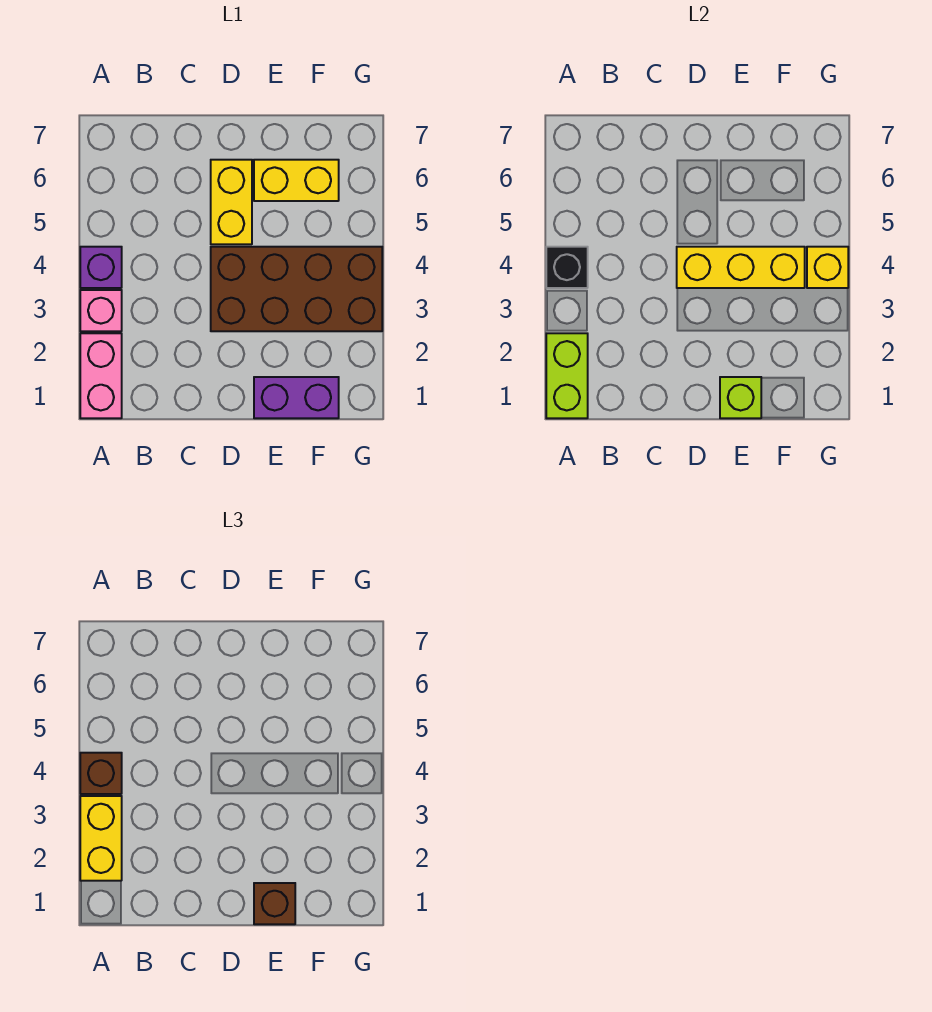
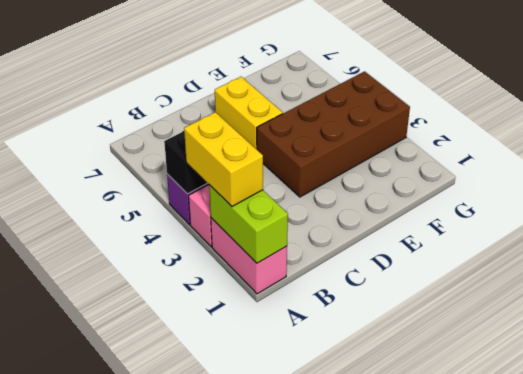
none -> purple brick E1:F1 level 1
none -> yellow brick E6:F6 level 1
none -> yellow brick D4:F4 level 2

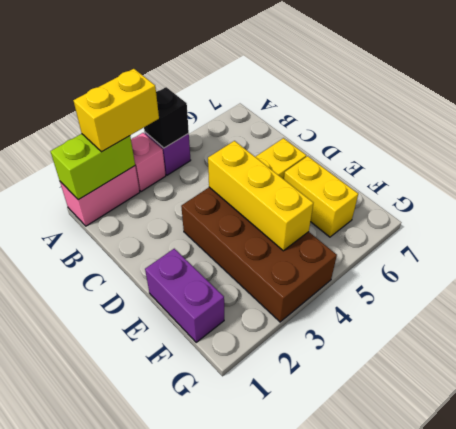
none -> lime brick E1 level 2
none -> yellow brick G4 level 2
none -> brown brick A4 level 3

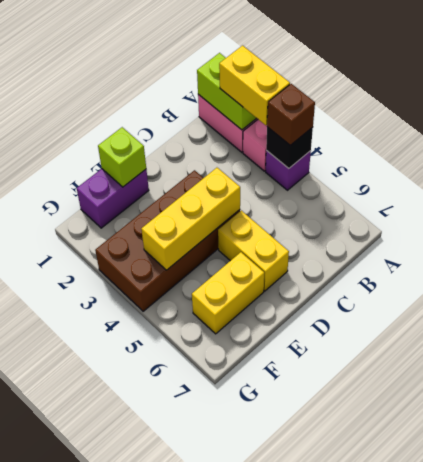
none -> yellow brick G4 level 2
none -> brown brick E1 level 3

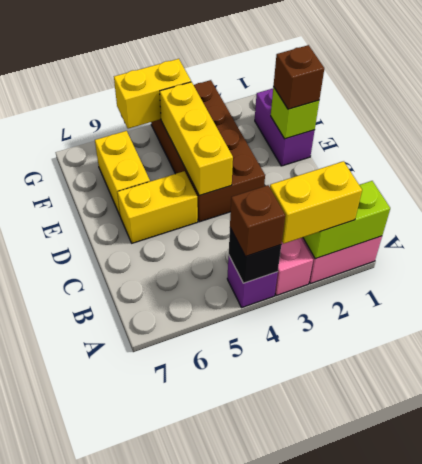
yellow brick G4:G5 level 2 -> yellow brick G4 level 2

